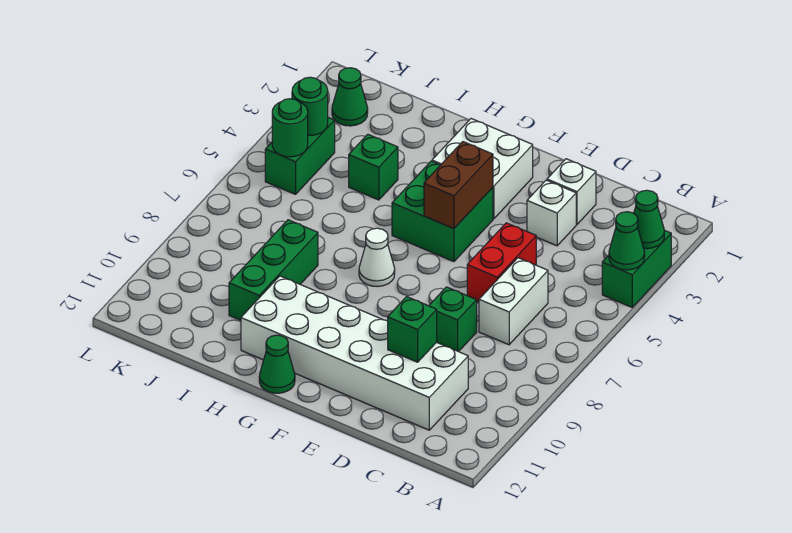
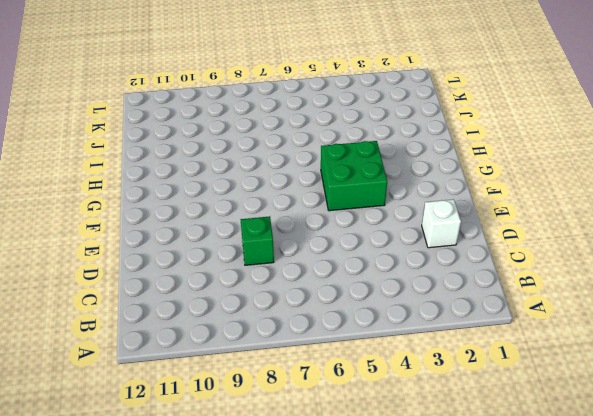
none -> green brick A3:A4 level 1
none -> white brick C6:C7 level 1
none -> white brick C10:H11 level 1

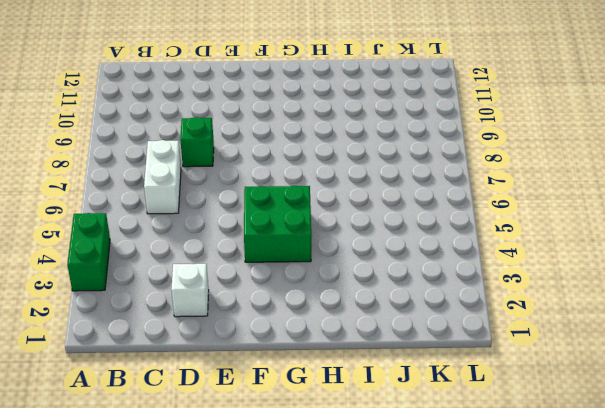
none -> white brick C10:H11 level 1
none -> white brick D3 level 1
none -> red brick D5:D6 level 1

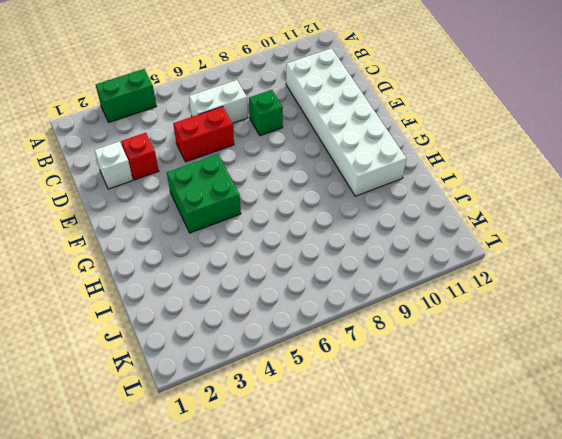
red brick D3 level 1 -> white brick D3 level 1
none -> white brick F2:G3 level 1
none -> white cone G7 level 1
none -> green cone G12 level 1

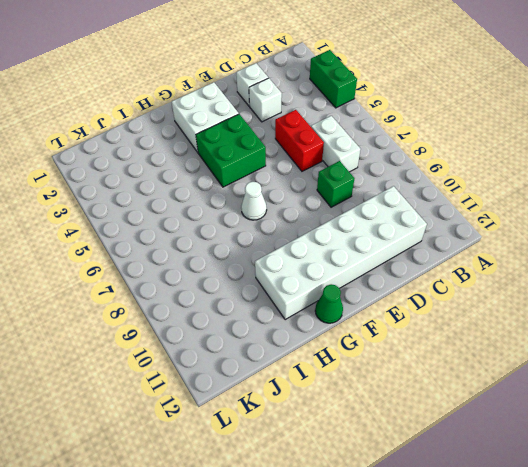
none -> green brick I4 level 1
none -> green brick I8:I10 level 1
none -> green cone K2 level 1

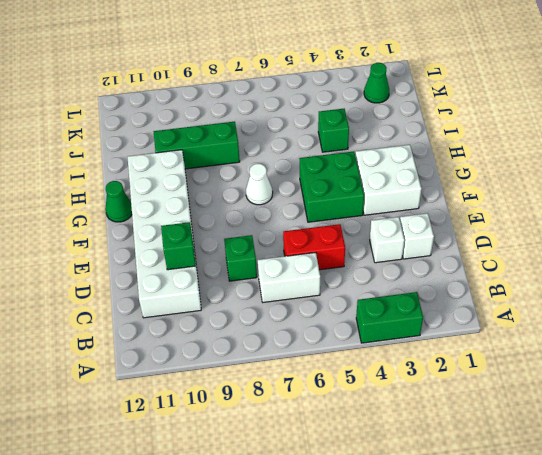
none -> green brick K4:K5 level 1
none -> green cone A3 level 2
none -> green cone A4 level 2

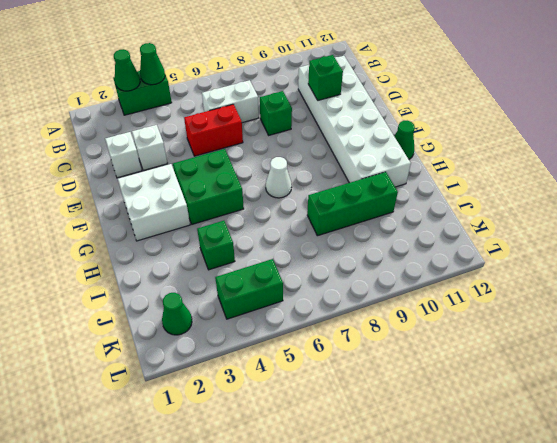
none -> brown brick F4:F5 level 2
none -> green round brick K4 level 2
none -> green round brick K5 level 2

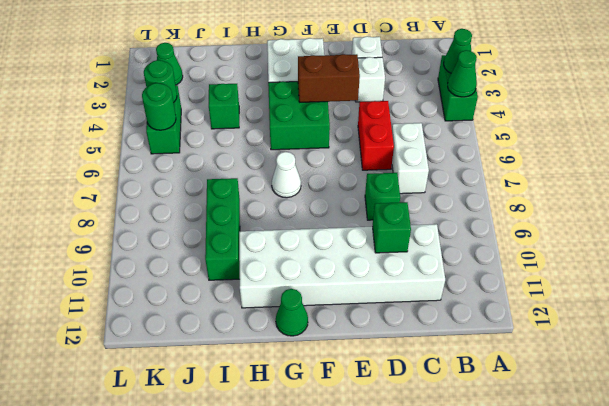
brown brick E4:F4 level 2 -> brown brick F4:F5 level 2

